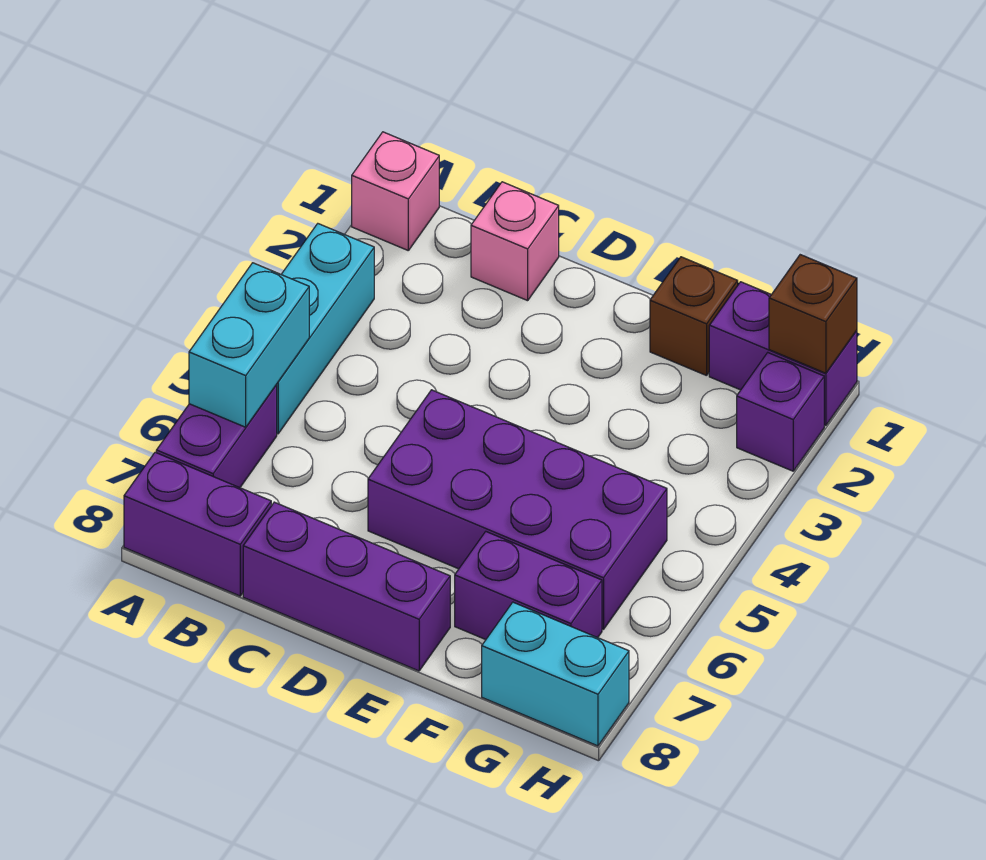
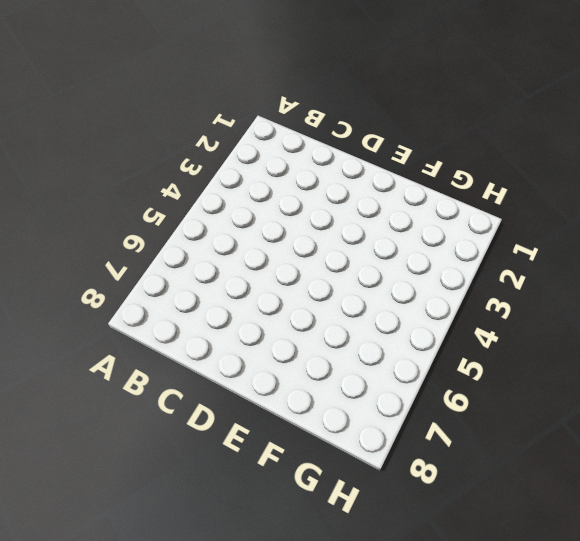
none -> pink brick A1 level 1
none -> cyan brick A3:A5 level 1
none -> purple brick A6:A7 level 1

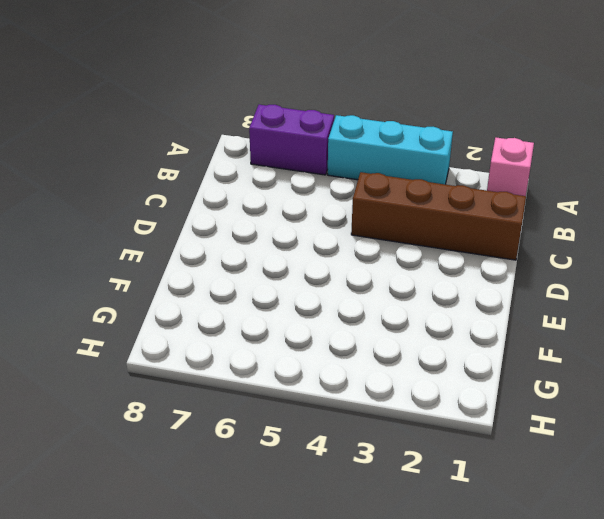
brown brick C1:C4 level 1 -> pink brick C1 level 1
none -> purple brick A8:B8 level 1
none -> purple brick C8:E8 level 1
none -> purple brick D5:G6 level 1

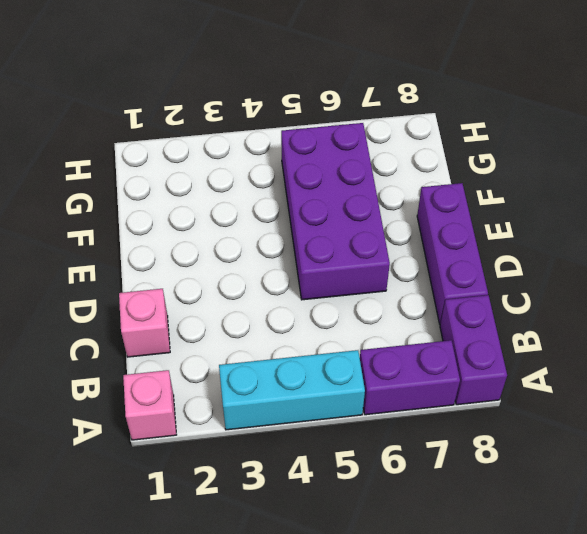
none -> brown brick F1 level 1
none -> purple brick F7:G7 level 1
none -> purple brick G1:H1 level 1

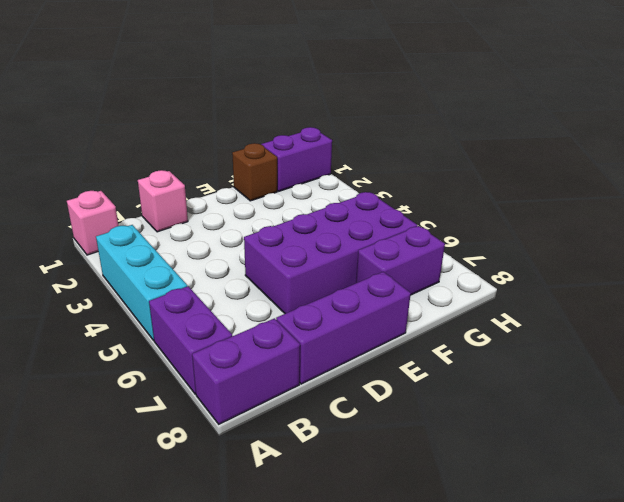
none -> cyan brick G8:H8 level 1
none -> purple brick H2 level 1
none -> cyan brick A5:A6 level 2

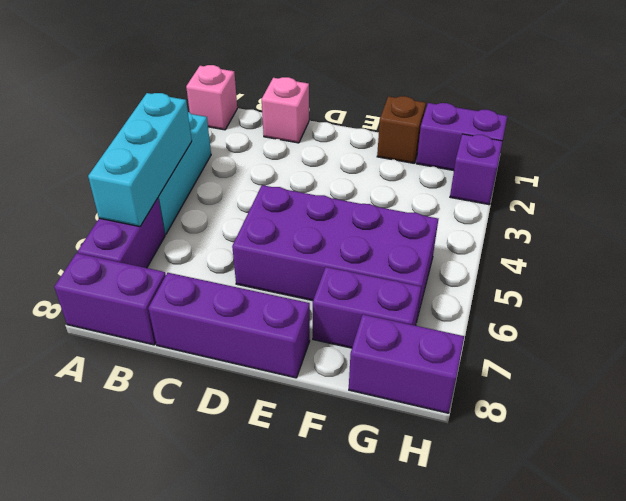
cyan brick A4:A6 level 2 -> cyan brick A5:A6 level 2
purple brick G8:H8 level 1 -> cyan brick G8:H8 level 1
none -> brown brick H1 level 2

